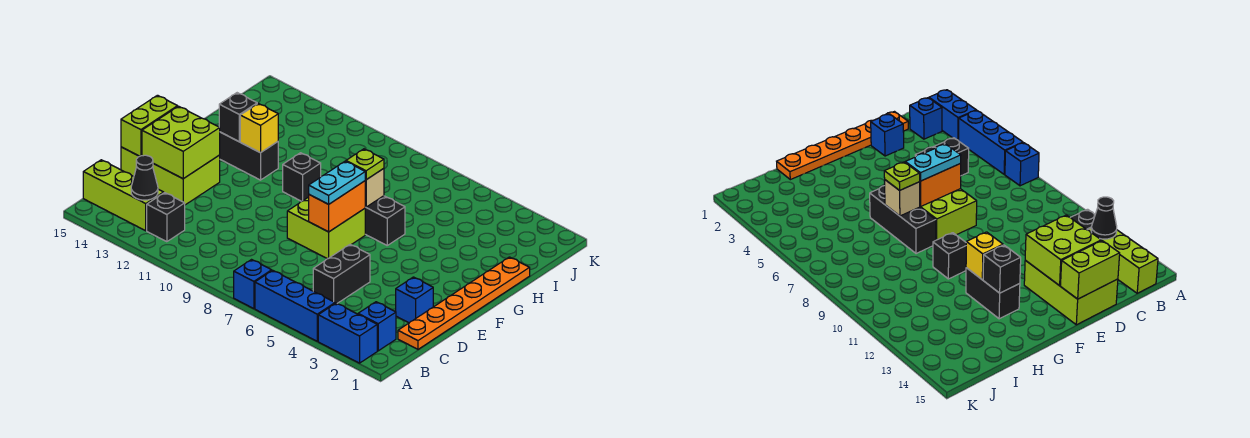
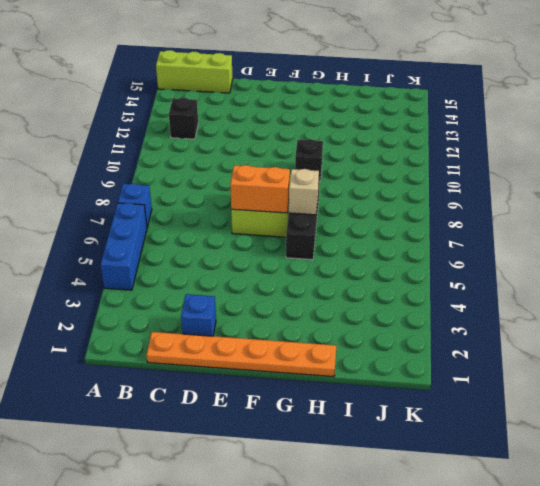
lime brick A15:C15 level 1 -> lime brick B13:B15 level 1
none -> blue brick A2:A3 level 1
none -> blue brick B2 level 1
none -> black brick C5:D5 level 1

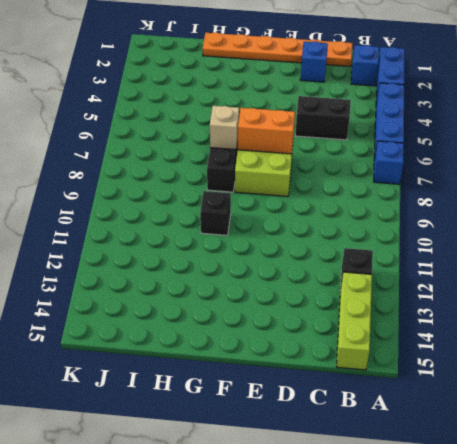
none -> lime brick D13:E15 level 1
none -> black brick G12:G13 level 1
none -> black cone B13 level 2

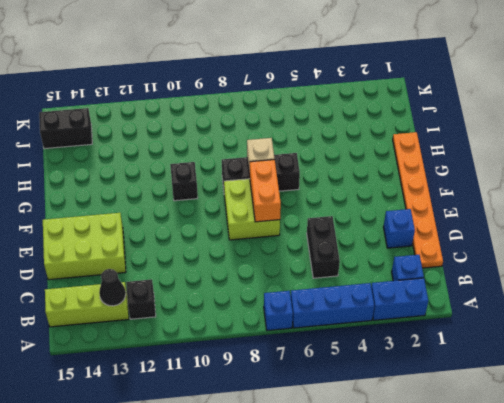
black brick J14:J15 level 1 -> black brick G12:G13 level 1
none -> lime brick D13:E14 level 2
none -> lime brick D15:E15 level 2
none -> yellow brick G12 level 2

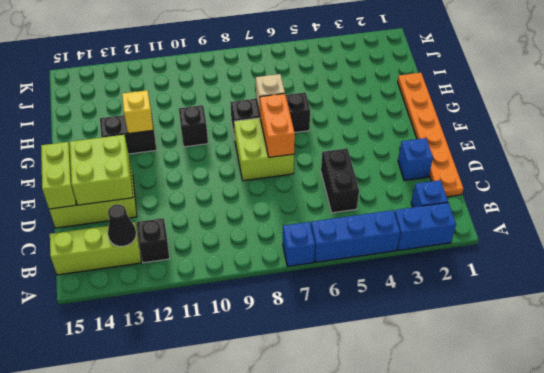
none -> black brick G13 level 2
none -> cyan plate E7:F7 level 3
none -> lime plate G7 level 3

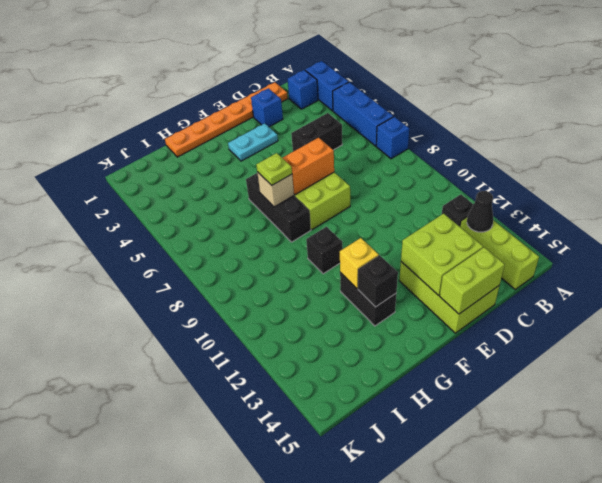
cyan plate E3:F3 level 1 -> cyan plate E7:F7 level 3

